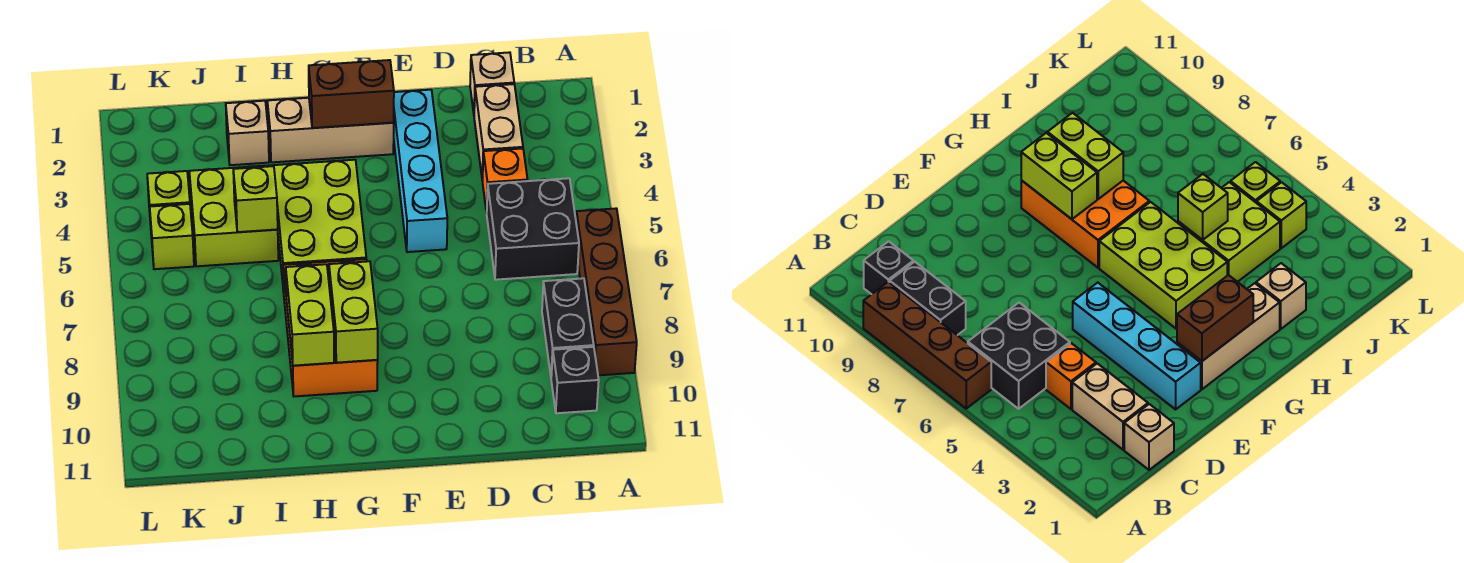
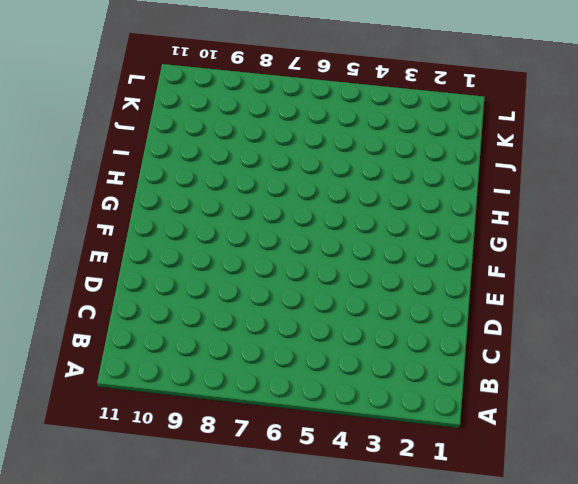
none -> brown brick A6:A9 level 1
none -> black brick B5:C6 level 1
none -> black brick B8:B9 level 1

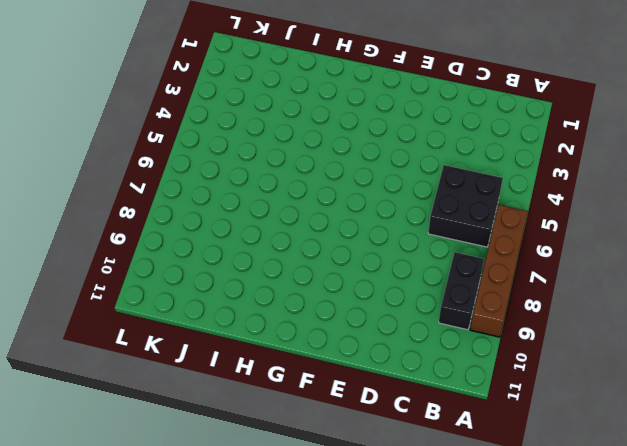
none -> black brick B10 level 1
none -> tan brick C1 level 1
none -> tan brick C2:C3 level 1

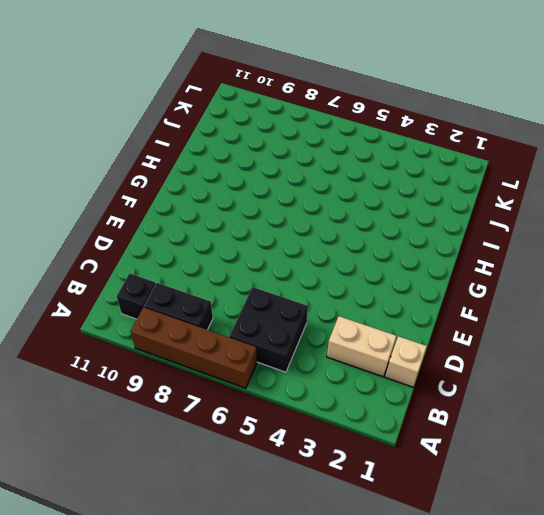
none -> orange brick C4 level 1
none -> cyan brick E2:E5 level 1
none -> tan brick F2:H2 level 1

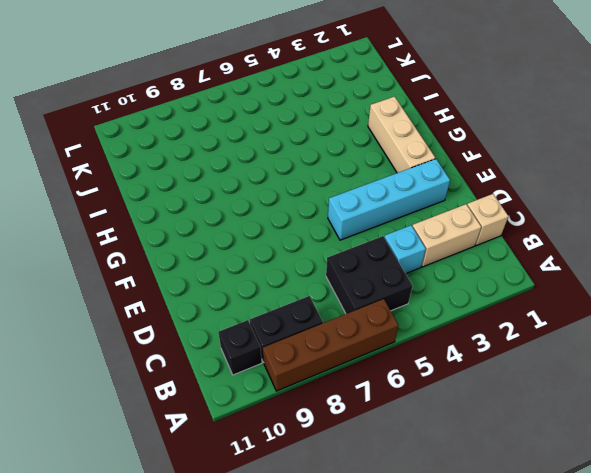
cyan brick C4 level 1 -> orange brick C4 level 1
none -> lime brick G4:H6 level 1
none -> orange brick G7:H9 level 1
none -> tan brick I2 level 1

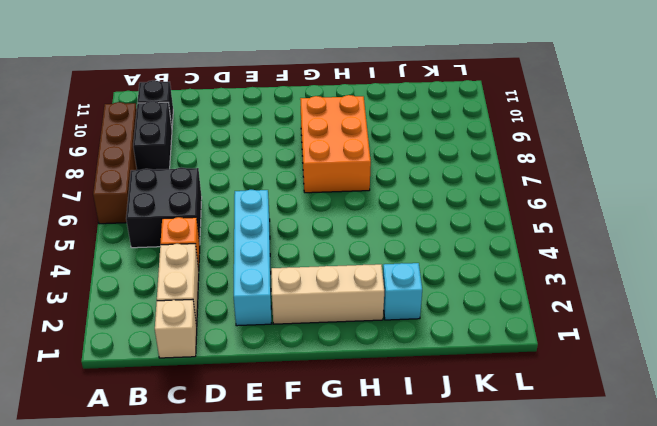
cyan brick I2 level 1 -> tan brick I2 level 1
none -> lime brick G4:H6 level 1
none -> lime brick I4:J5 level 1
none -> lime brick K4 level 1

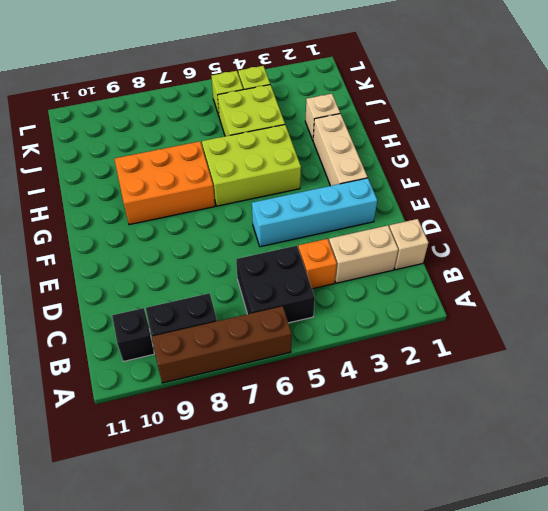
none -> brown brick F2:G2 level 2
none -> lime brick G8:G9 level 2
none -> lime brick H8:H9 level 2

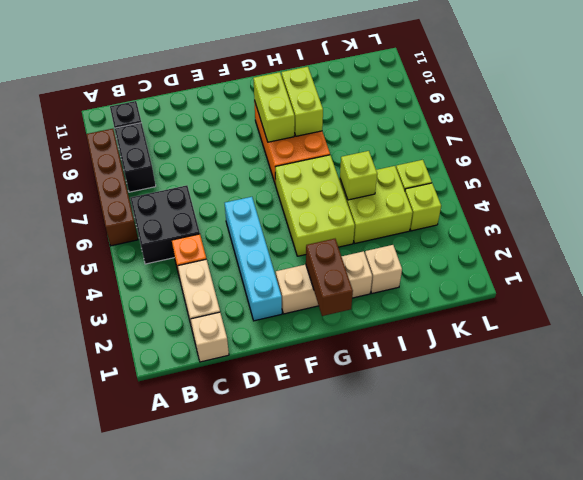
brown brick G1:G2 level 2 -> brown brick F2:G2 level 2

